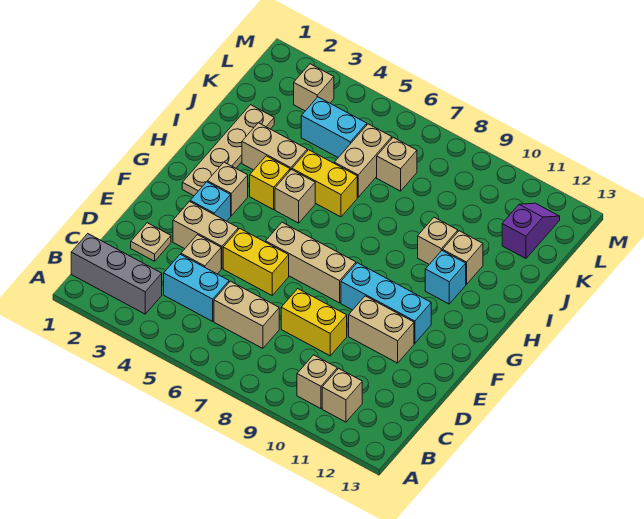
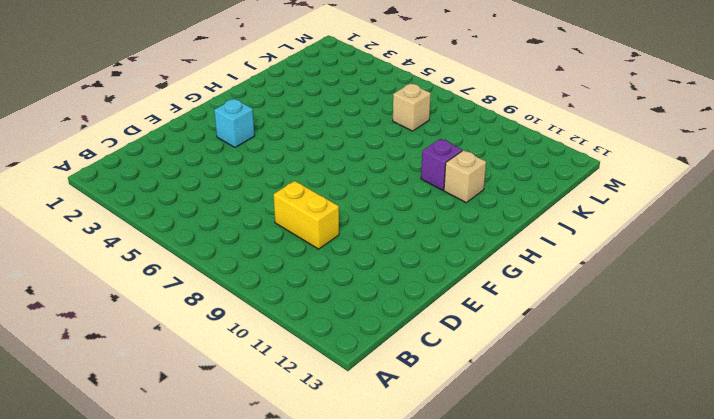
purple brick I10 level 1 -> tan brick I10 level 1
none -> grey brick B1:B3 level 1
none -> tan brick B10 level 1
none -> tan brick B11 level 1

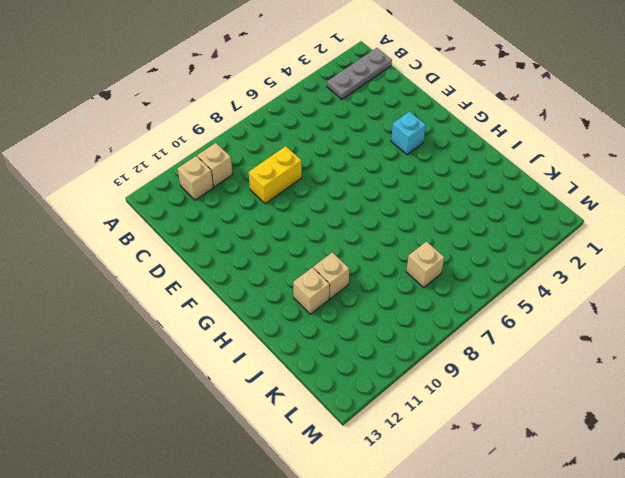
grey plate B1:B3 level 1 -> grey brick B1:B3 level 1
none -> cyan brick C4:C5 level 1
none -> tan brick C6:C7 level 1
none -> tan plate D2 level 1

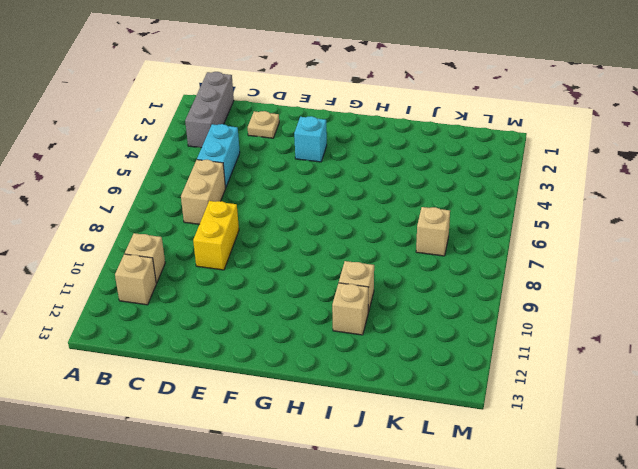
none -> tan brick D4 level 1
none -> tan brick E3:E4 level 1
none -> yellow brick E5:E6 level 1

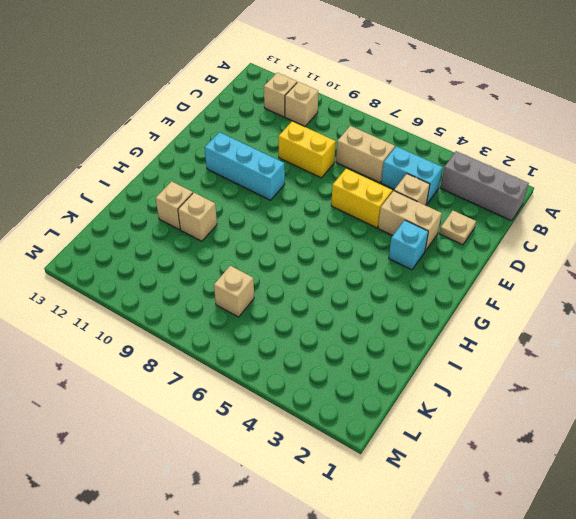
none -> tan brick E10:E11 level 1
none -> tan brick F6:F8 level 1
none -> tan plate G2:J2 level 1

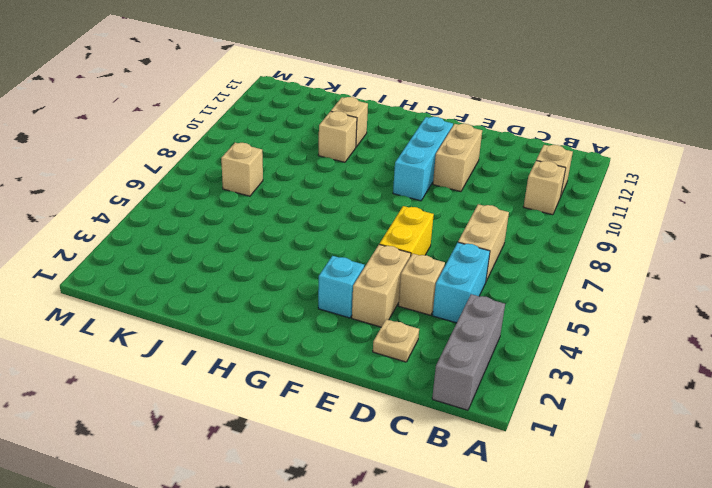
none -> yellow brick D8:D9 level 1
none -> tan brick F6:F8 level 1
none -> tan plate G2:J2 level 1

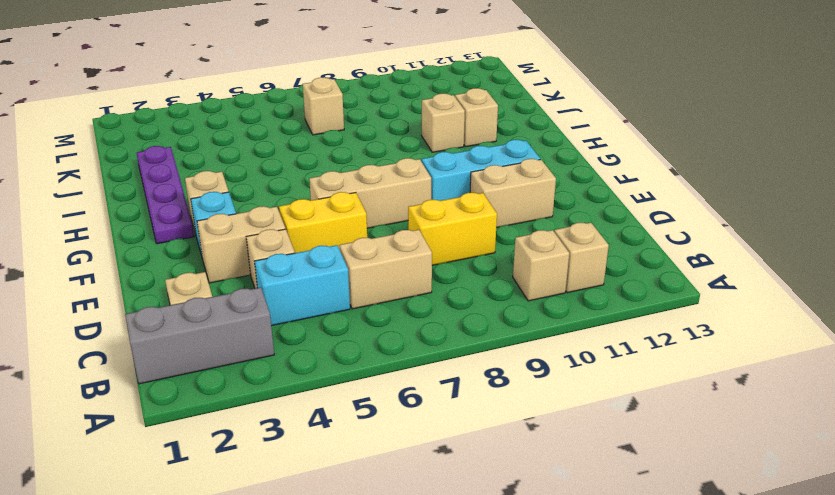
purple plate G2:J2 level 1 -> tan plate G2:J2 level 1
none -> yellow brick H4 level 1
none -> tan brick H5 level 1
none -> cyan brick H11 level 1

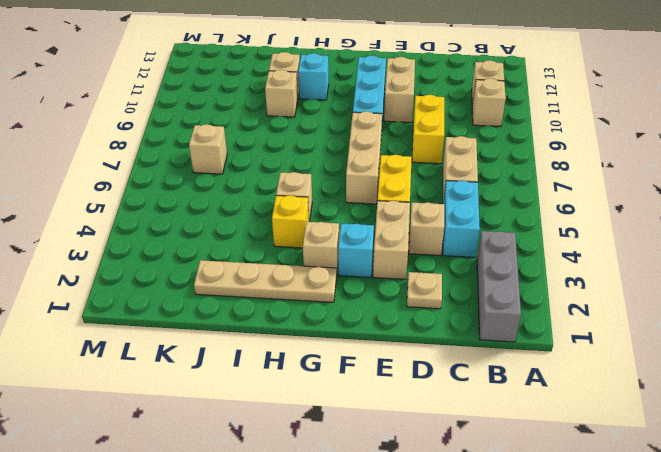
none -> tan brick I3:I4 level 1
none -> yellow brick I5:I6 level 1
none -> tan brick J6:K6 level 1

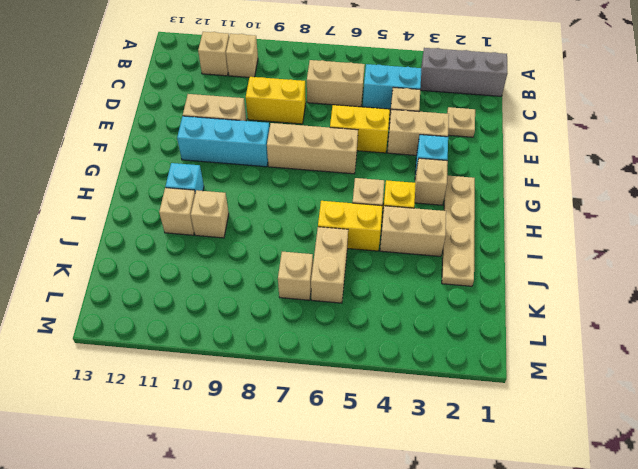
none -> cyan brick K4:K5 level 1
none -> purple slope K12:L12 level 1 top K
none -> tan brick L3 level 1

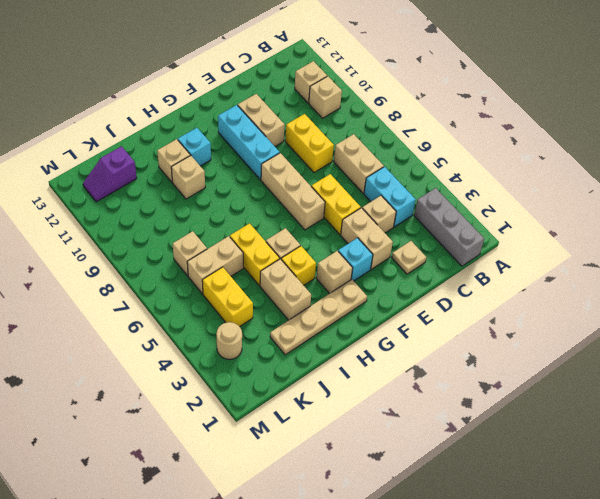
yellow brick K4:K5 level 1 -> cyan brick K4:K5 level 1
tan round brick L3 level 1 -> tan brick L3 level 1

